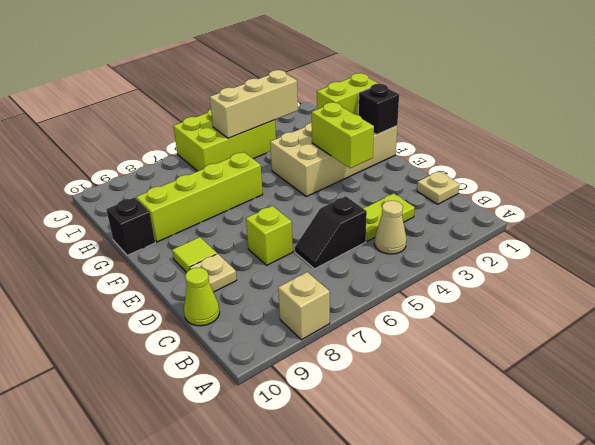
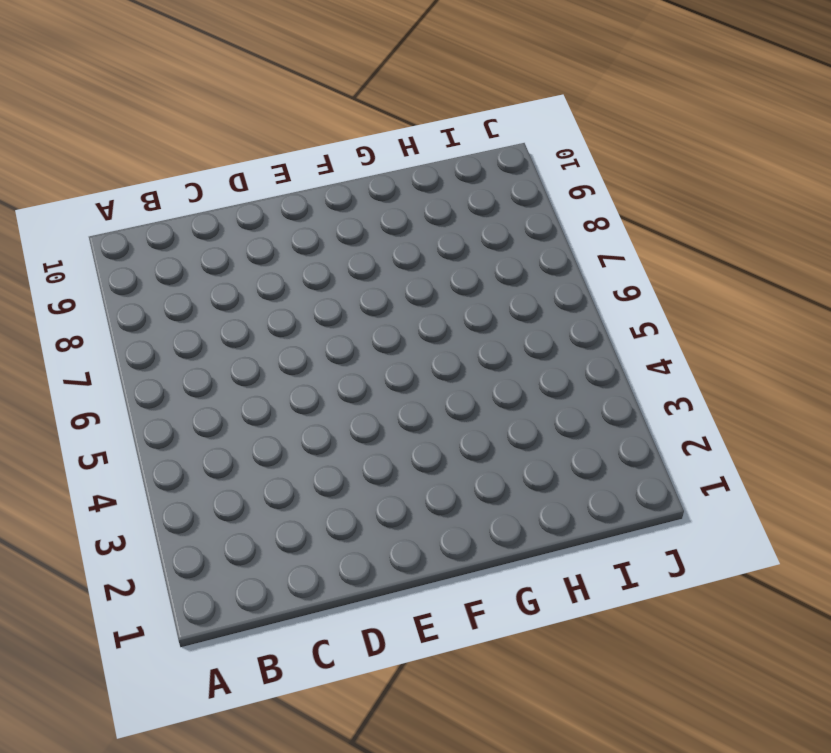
none -> tan brick A8 level 1
none -> tan cone B4 level 1
none -> tan plate C1 level 1

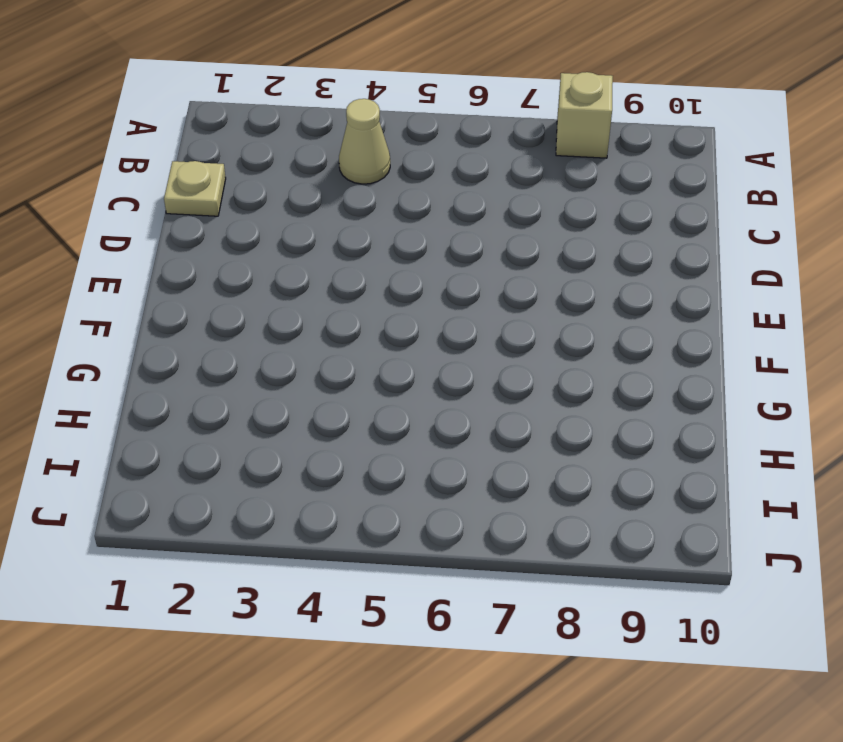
none -> lime plate C3:C4 level 1
none -> black slope C5:C6 level 1 top 5
none -> lime cone C10 level 1

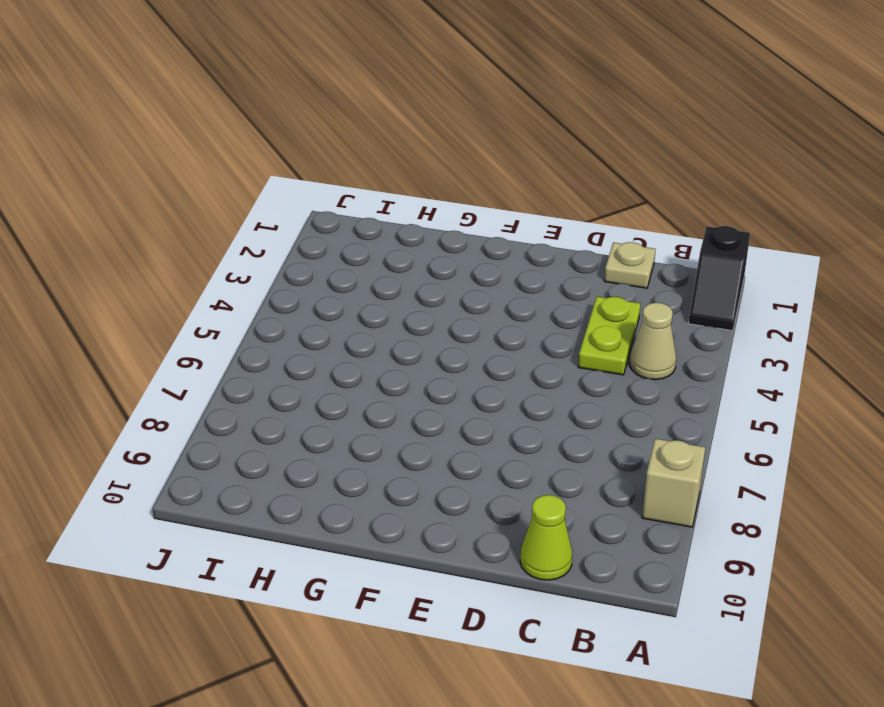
black slope A1:A2 level 1 top 1 -> black slope C5:C6 level 1 top 5
none -> lime brick D7 level 1
none -> tan plate D9 level 1
none -> lime tile E9 level 1

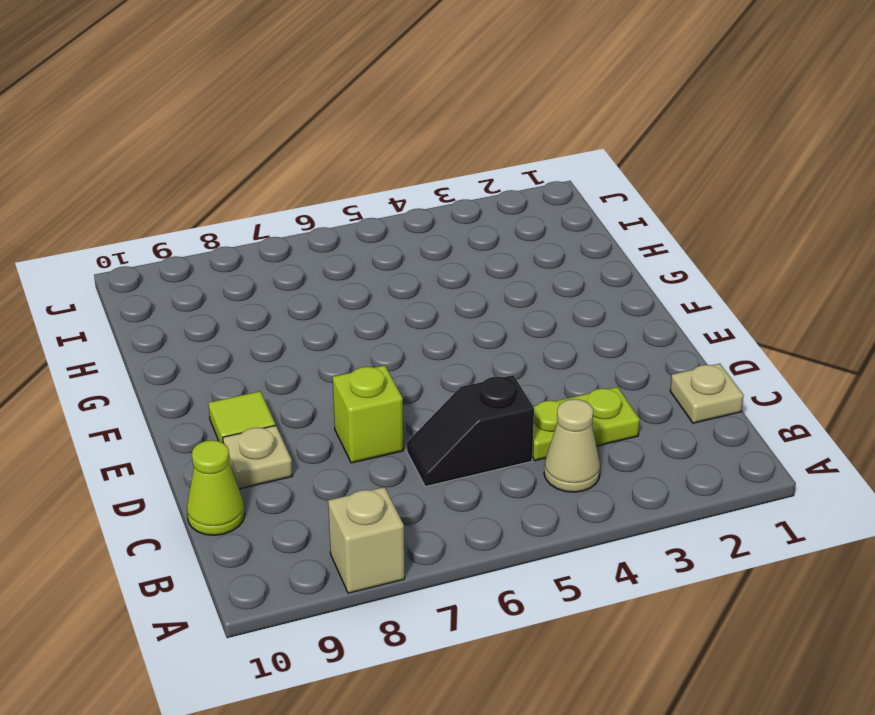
none -> tan brick F1:G4 level 1
none -> lime brick G6:G9 level 1
none -> black brick G10 level 1

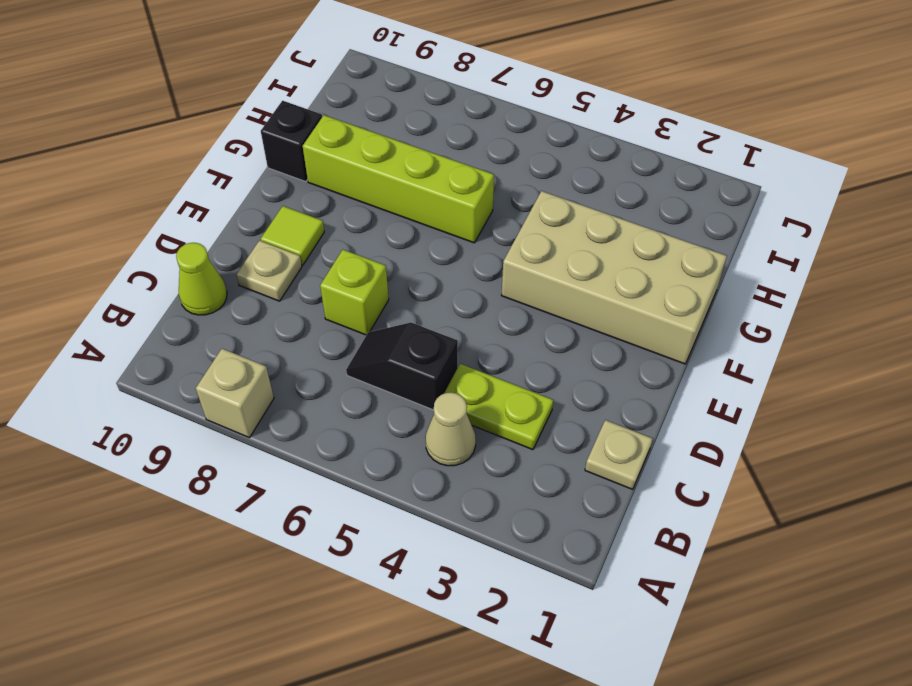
none -> lime brick I4:J6 level 1
none -> lime brick E3:F3 level 2
none -> black brick F1 level 2

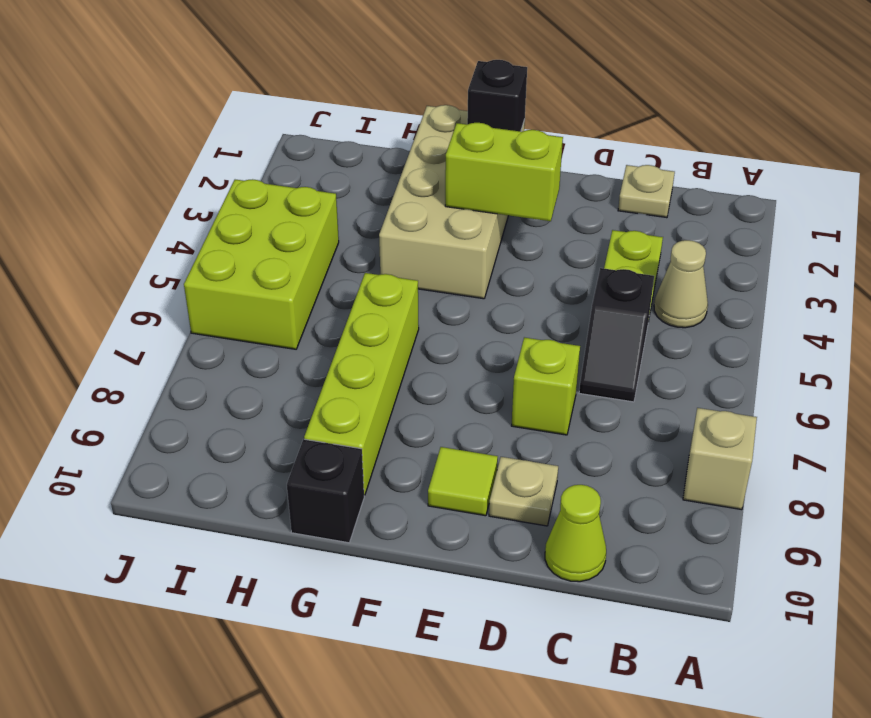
none -> lime brick G1:G2 level 2
none -> tan brick I3:I5 level 2

